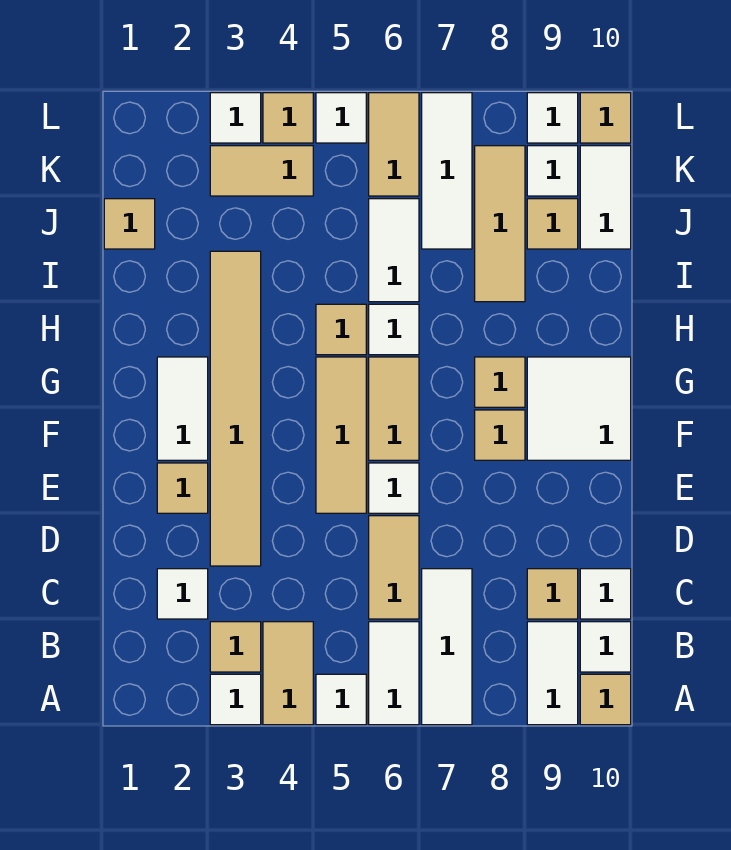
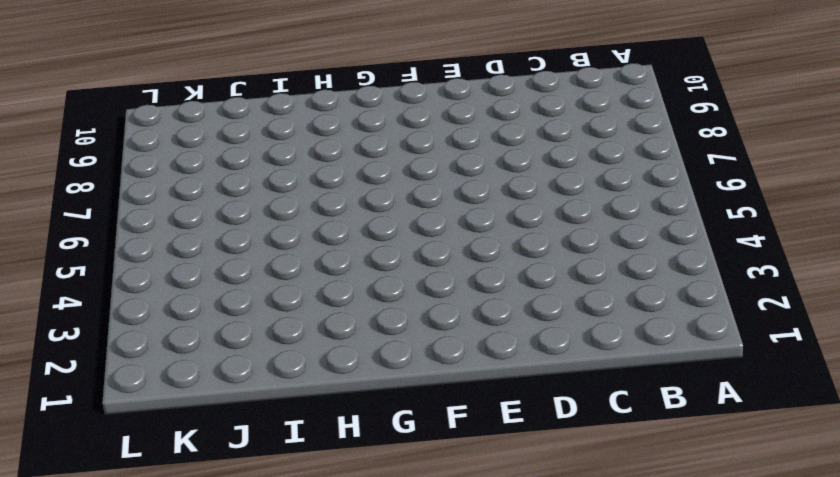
none -> white tile A3 level 1
none -> tan tile A4:B4 level 1
none -> white tile A5 level 1
none -> white tile A6:B6 level 1

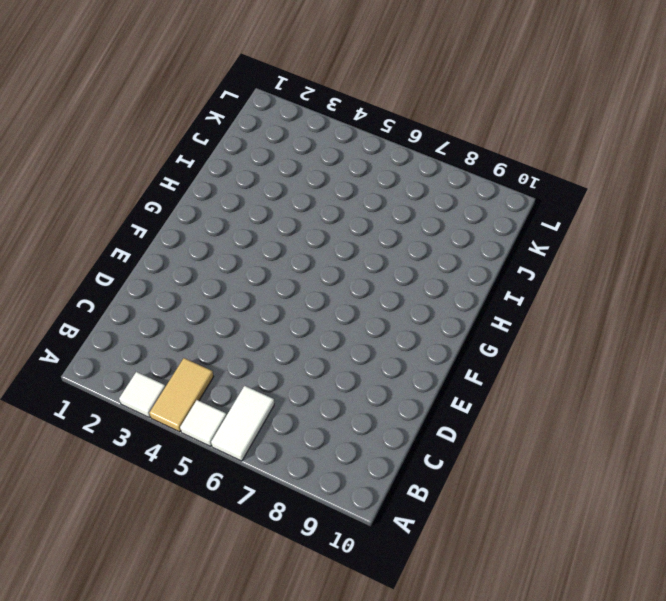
none -> white tile A7:C7 level 1
none -> white tile A9:B9 level 1
none -> tan tile A10 level 1
none -> tan tile B3 level 1

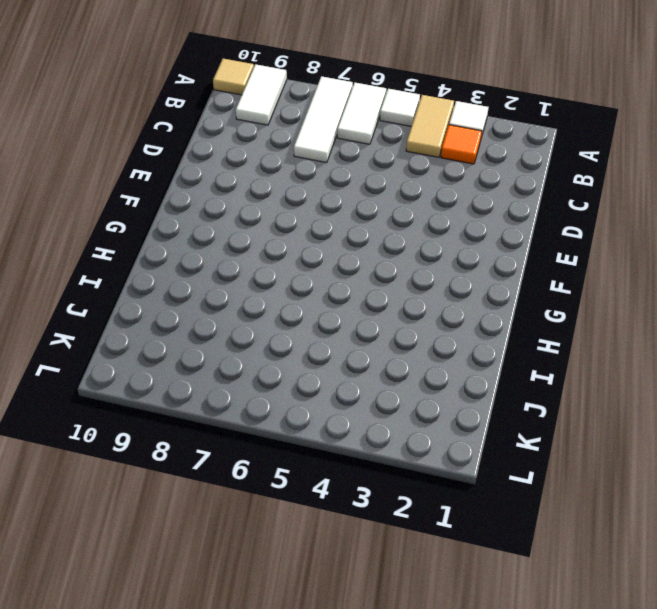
orange tile B3 level 1 -> tan tile B3 level 1
none -> white tile B10 level 1
none -> white tile C2 level 1
none -> tan tile C6:D6 level 1
none -> tan tile C9 level 1

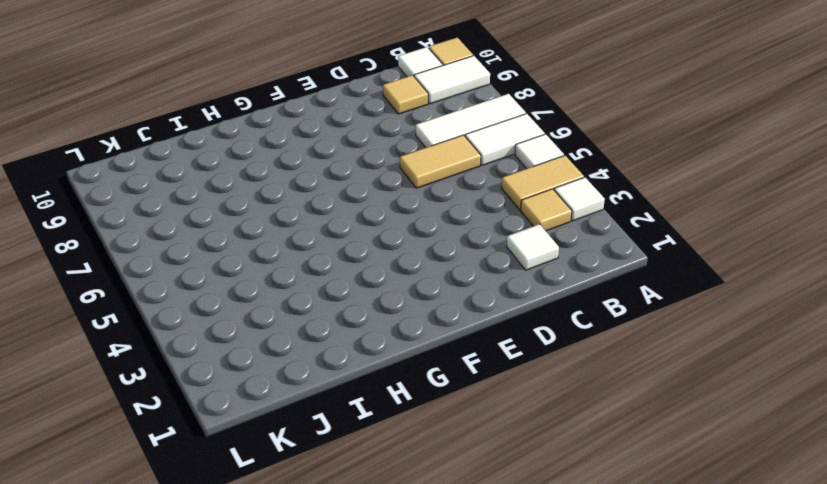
none -> white tile C10 level 1
none -> tan tile D3:I3 level 1
none -> tan tile E2 level 1
none -> tan tile E5:G5 level 1

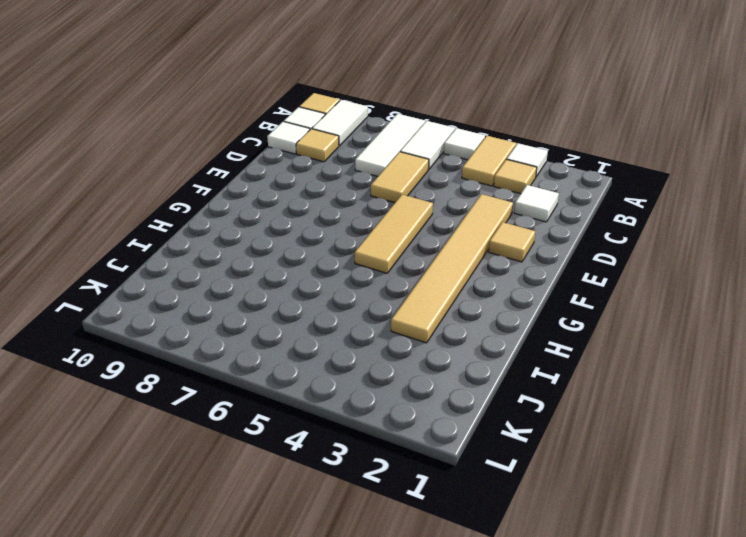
none -> white tile E6 level 1
none -> white tile F2:G2 level 1
none -> tan tile F6:G6 level 1
none -> tan tile F8 level 1

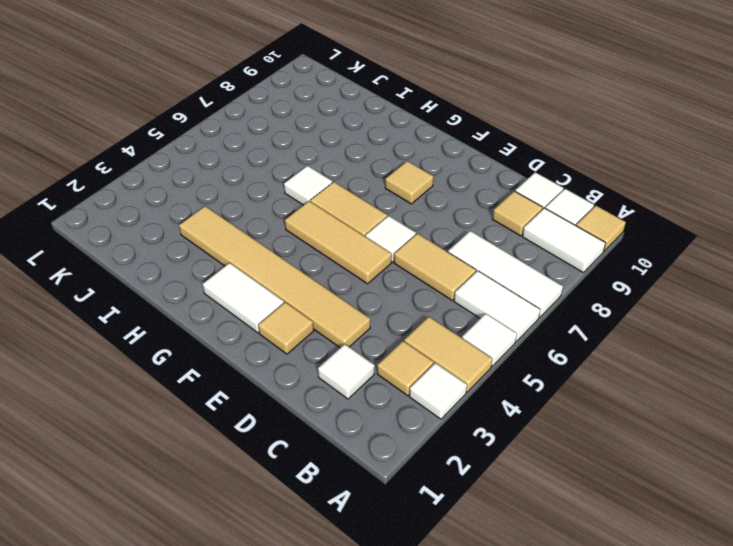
none -> white tile F9:G10 level 1
none -> tan tile G8 level 1
none -> tan tile H5 level 1
none -> white tile I6:J6 level 1

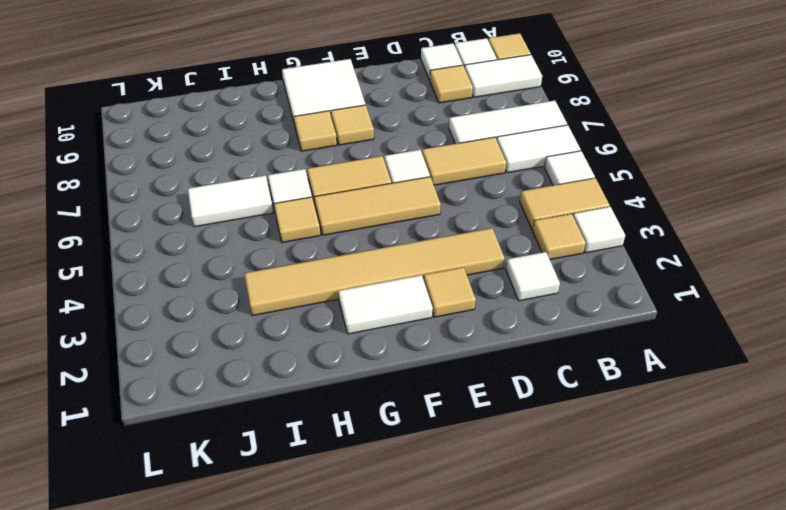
none -> tan tile I8:K8 level 1
none -> tan tile J1 level 1
none -> white tile J7:L7 level 1
none -> tan tile J9 level 1

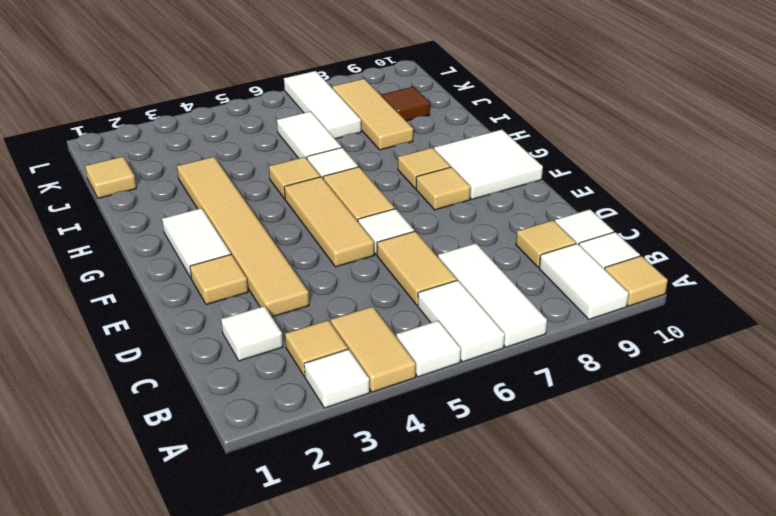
brown tile J9 level 1 -> tan tile J9 level 1
none -> white tile J10:K10 level 1
none -> tan tile K3:K4 level 1
none -> tan tile K6:L6 level 1
none -> white tile K9 level 1

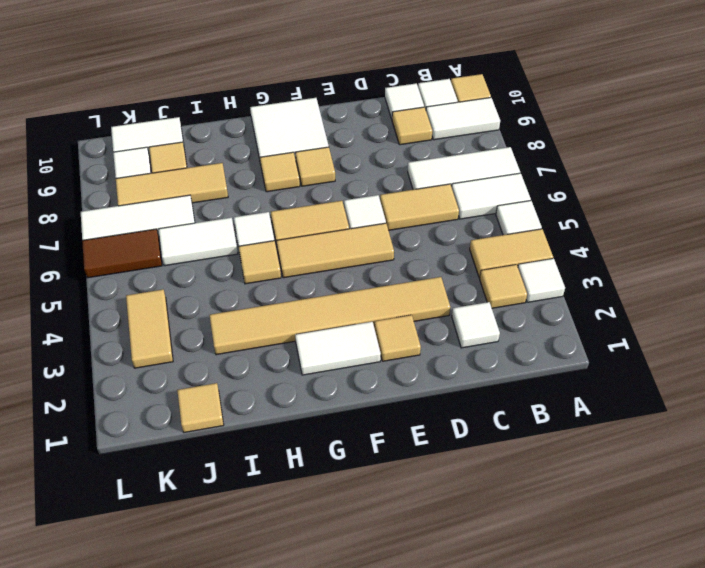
brown tile K6:L6 level 1 -> tan tile K6:L6 level 1
none -> white tile L3 level 1
none -> tan tile L4 level 1
none -> white tile L5 level 1
none -> white tile L9 level 1

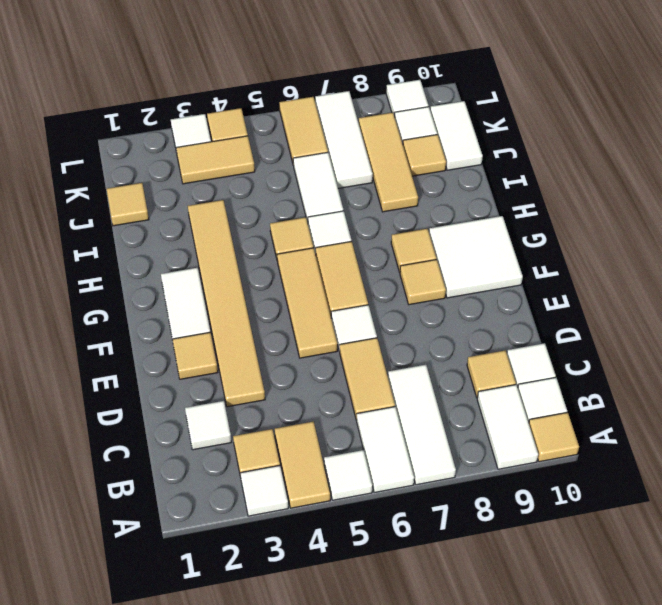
none -> white tile L5 level 1
none -> tan tile L10 level 1

